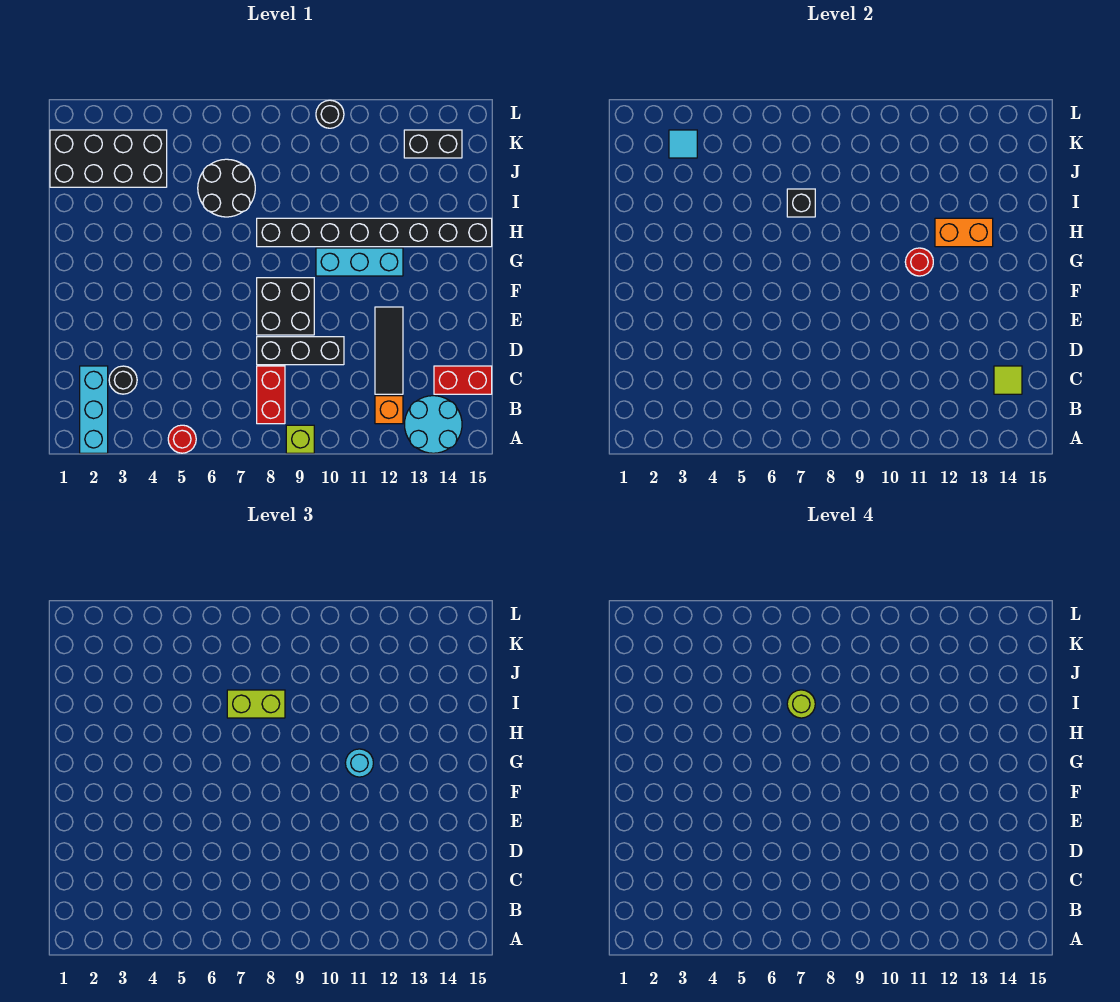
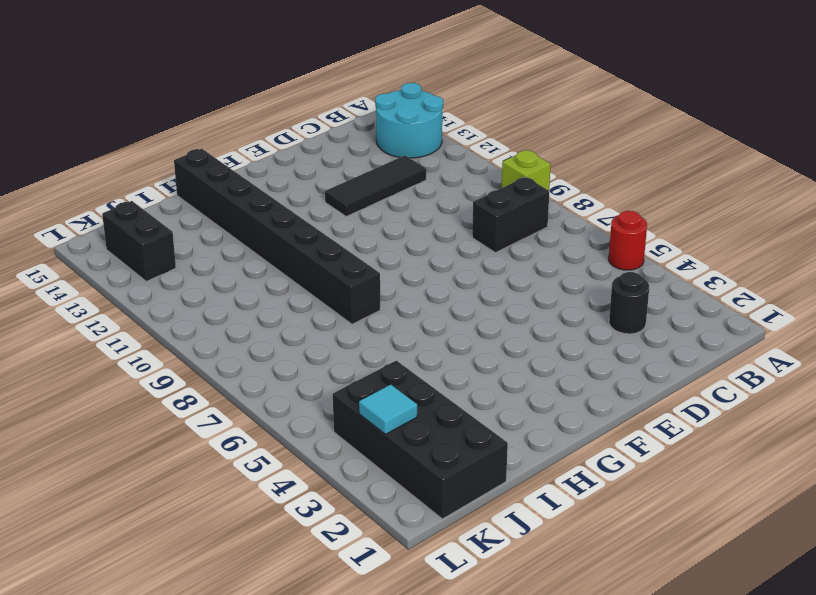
black brick B8:C8 level 1 -> red brick B8:C8 level 1
none -> cyan brick A2:C2 level 1
none -> orange brick B12 level 1
none -> red brick C14:C15 level 1

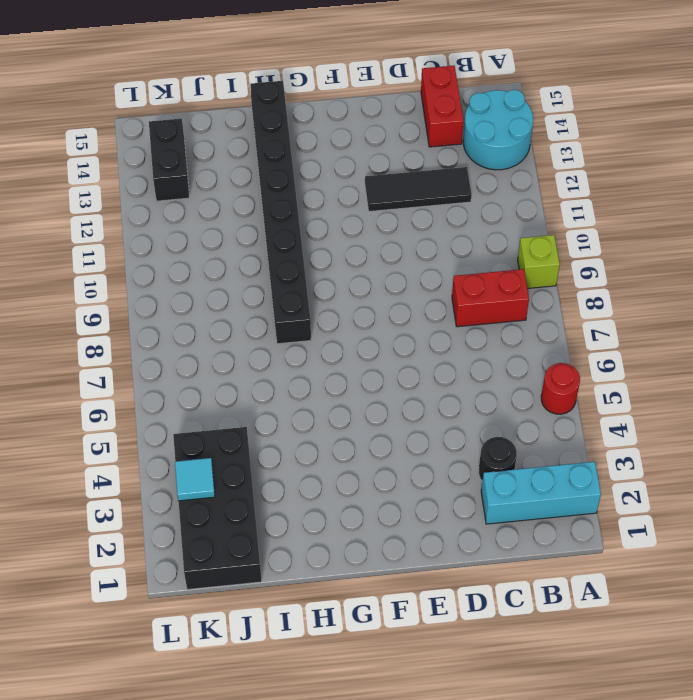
none -> orange brick B12 level 1
none -> black brick D8:D10 level 1
none -> black brick E8:F9 level 1

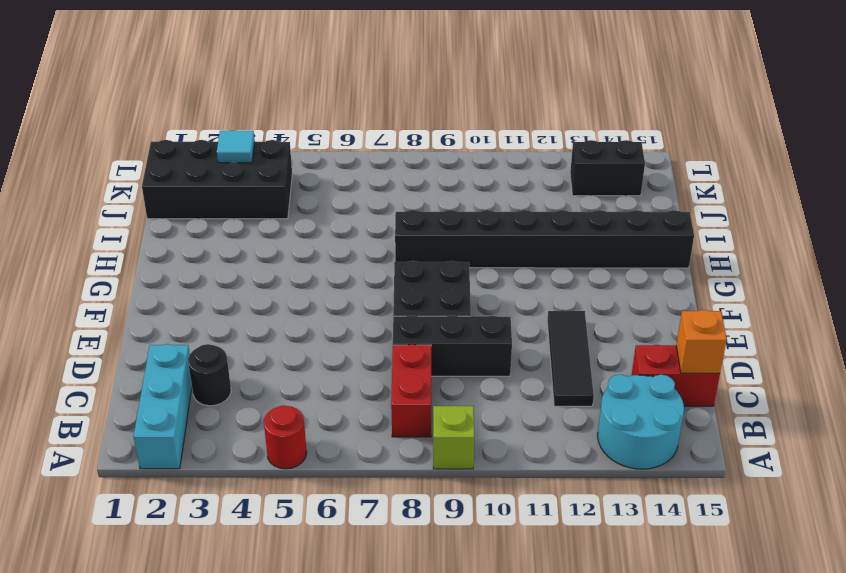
orange brick C15 level 2 -> orange brick B12 level 1
none -> cyan brick G10:G12 level 1
none -> black round brick I6:J7 level 1
none -> black round brick L10 level 1

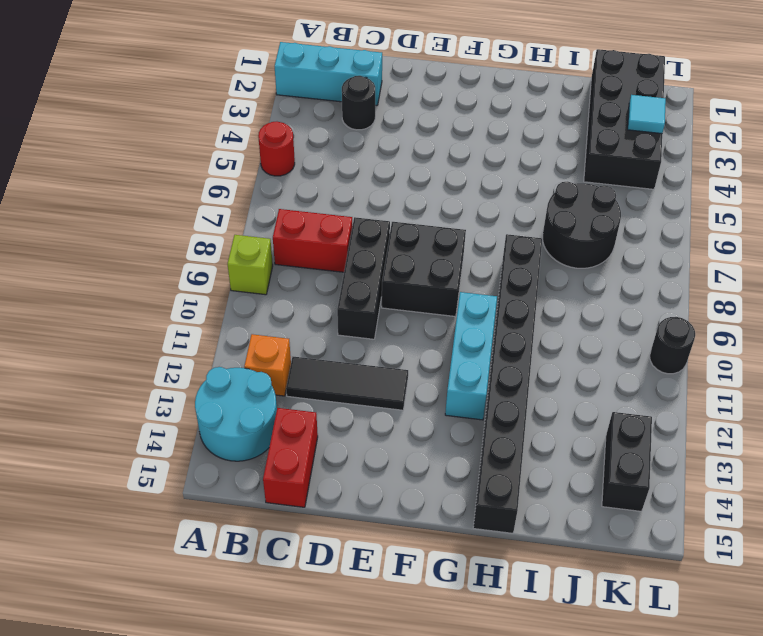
none -> lime tile C14 level 2
none -> red round brick G11 level 2
none -> orange brick H12:H13 level 2

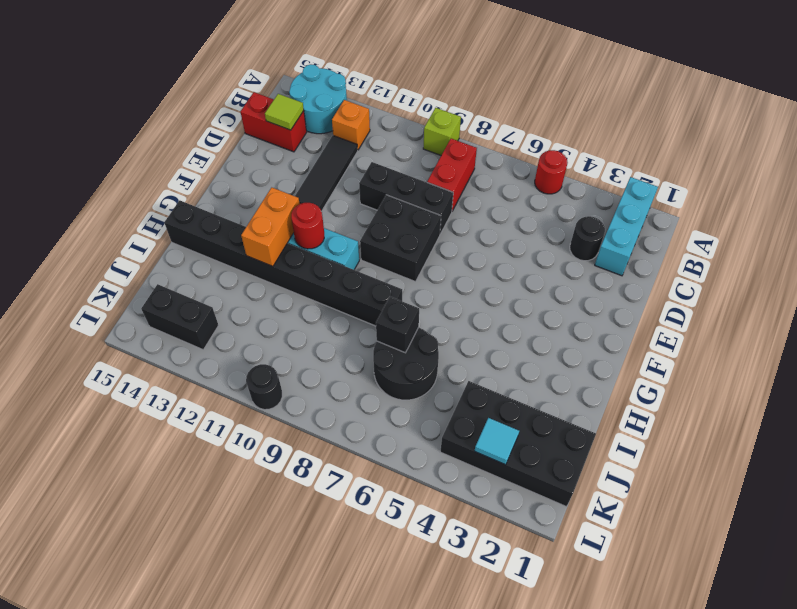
orange brick G12:H12 level 2 -> orange brick H12:H13 level 2
none -> cyan round brick G11 level 3
none -> lime brick I7:I8 level 3
none -> lime round brick I7 level 4

